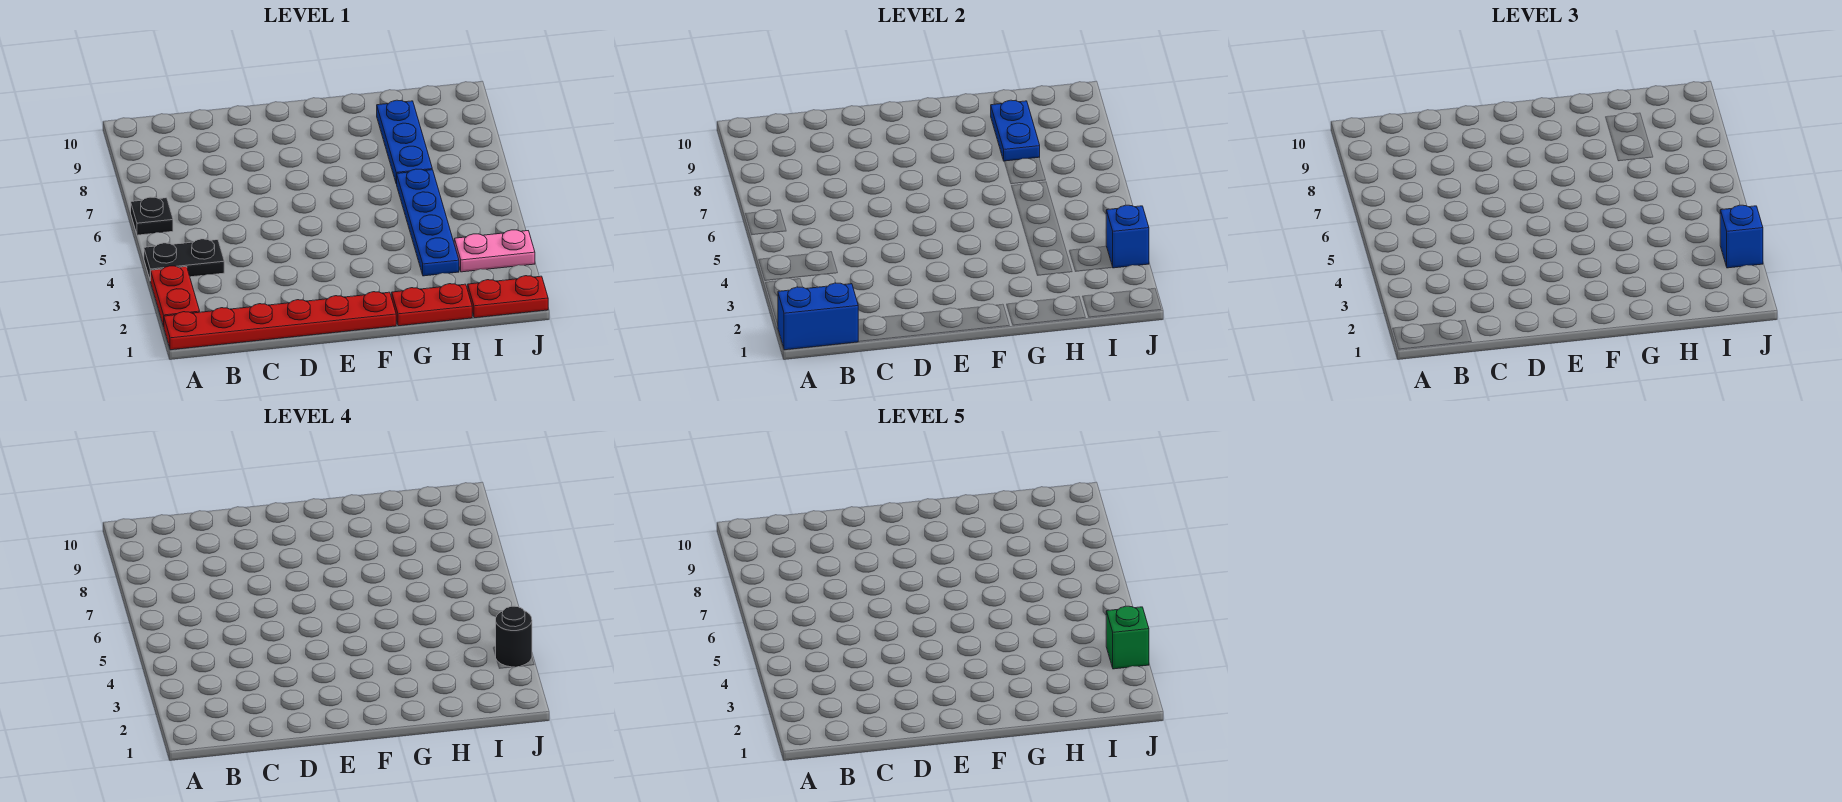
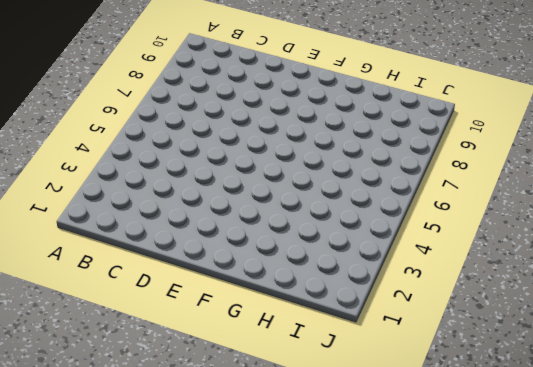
none -> red plate A1:F1 level 1
none -> red plate A2:A3 level 1
none -> black plate A4:B4 level 1

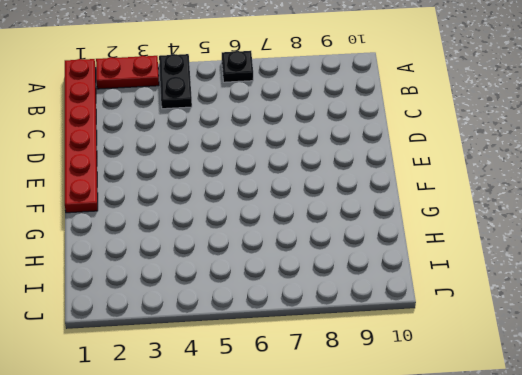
none -> red plate G1:H1 level 1
none -> blue plate H3:H6 level 1
none -> blue plate H7:H9 level 1

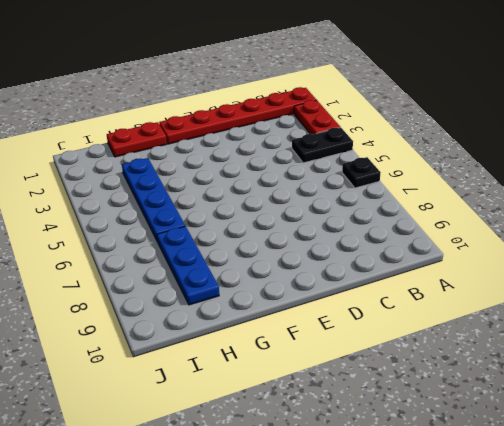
none -> red plate I1:J1 level 1
none -> pink plate I3:J3 level 1
none -> blue brick A1:B1 level 2

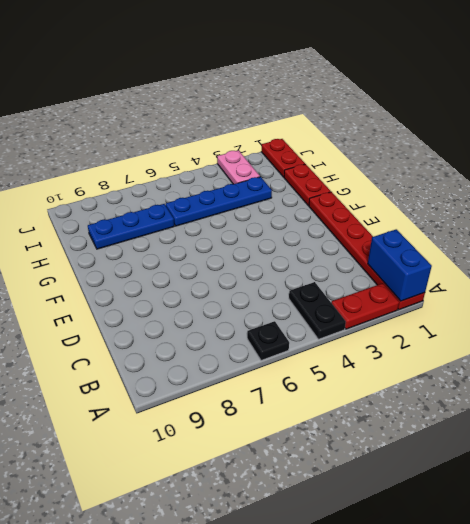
none -> blue plate H8:H9 level 2
none -> blue brick J3 level 2
none -> blue brick J3 level 3

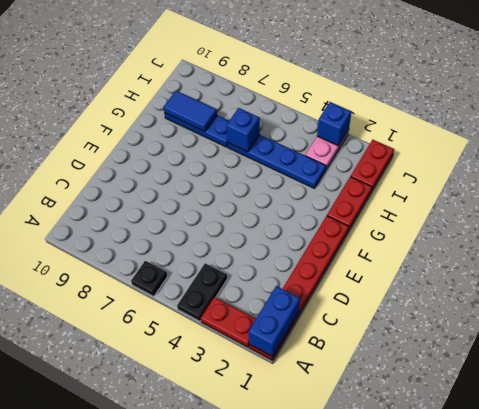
blue brick H6 level 2 -> blue brick J3 level 3
blue tile H8:H9 level 2 -> blue plate H8:H9 level 2
none -> black round brick J3 level 4
none -> green brick J3 level 5

